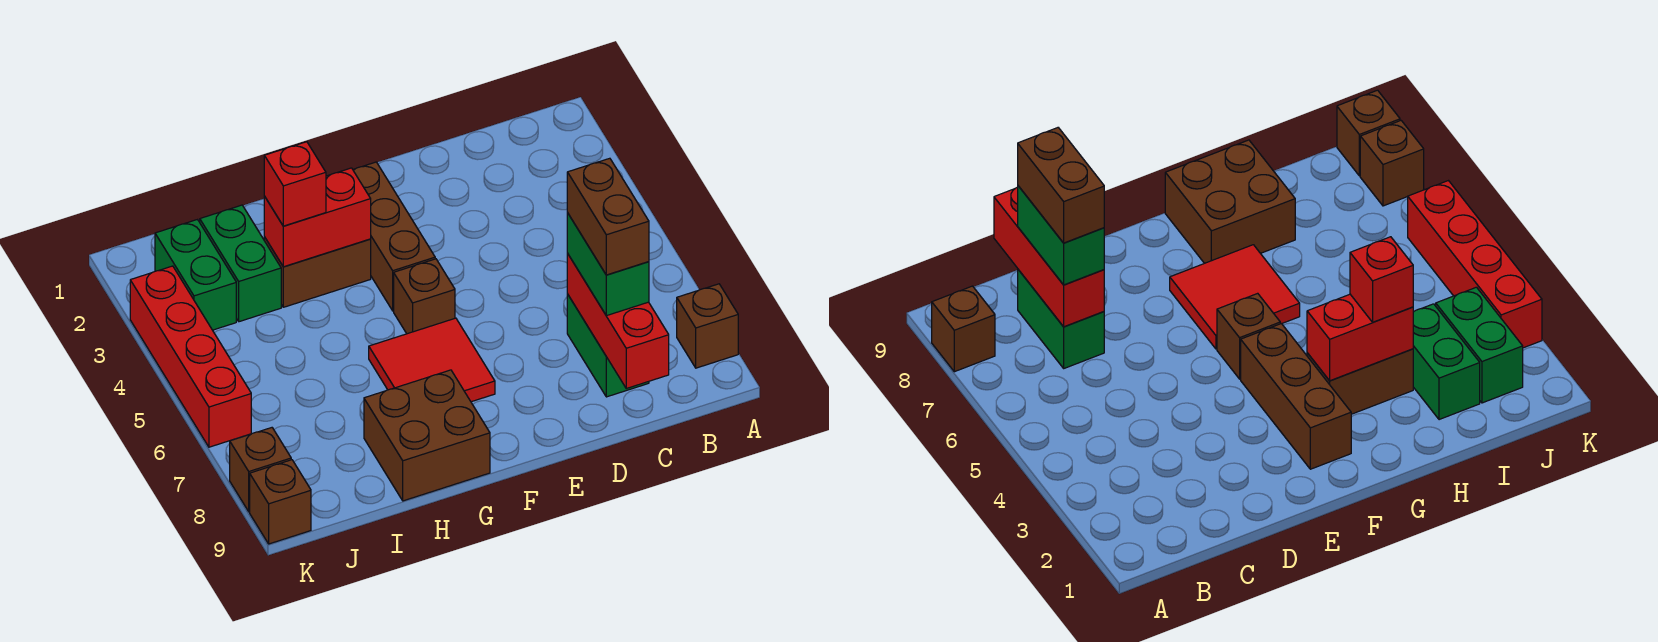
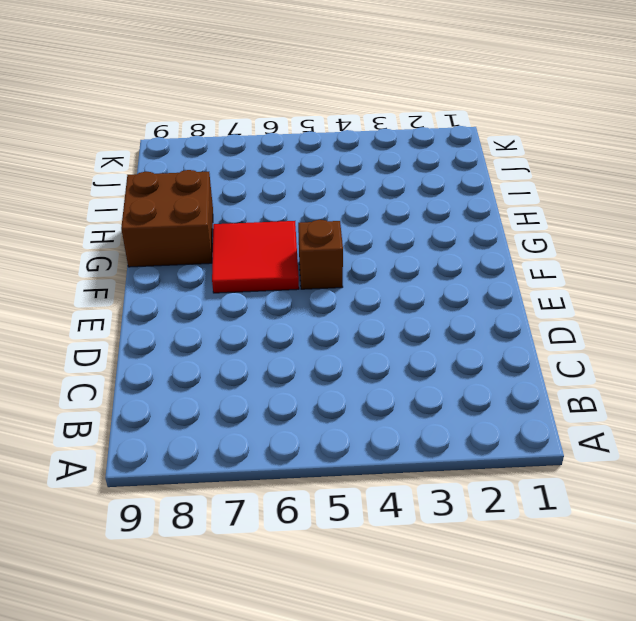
none -> brown brick A8 level 1
none -> green brick C7:C8 level 1
none -> brown brick F2:F4 level 1

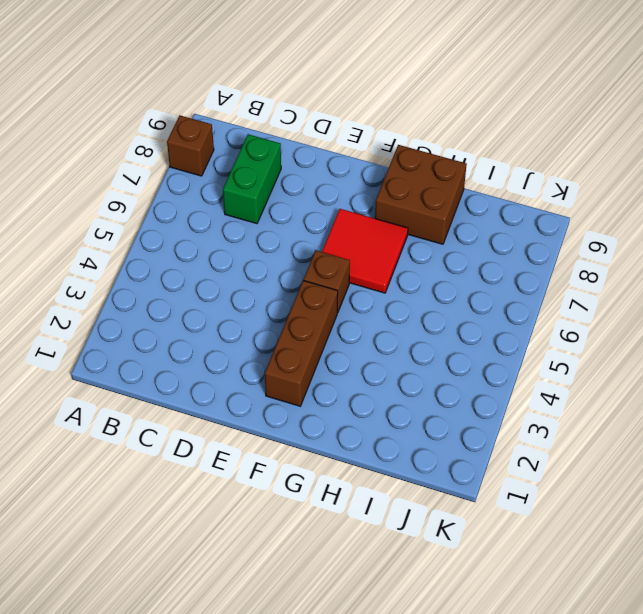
none -> brown brick G3:H3 level 1
none -> green brick I2:I3 level 1
none -> green brick J2:J3 level 1

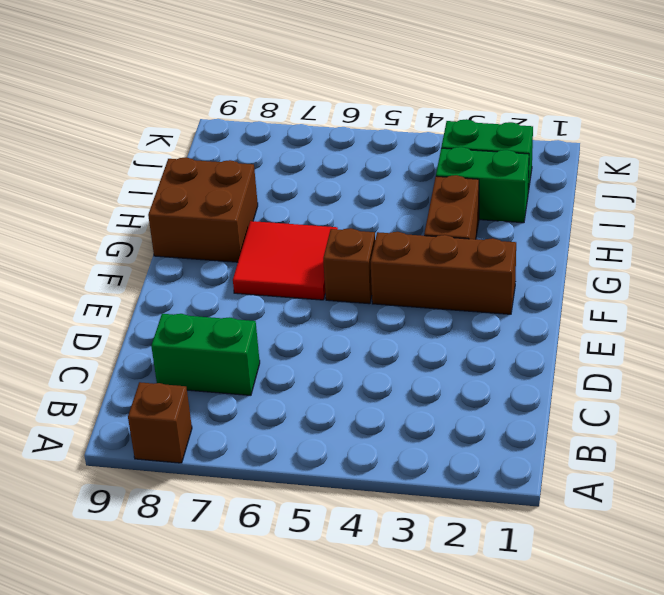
none -> red brick K3:K6 level 1
none -> brown brick K8 level 1
none -> brown brick K9 level 1

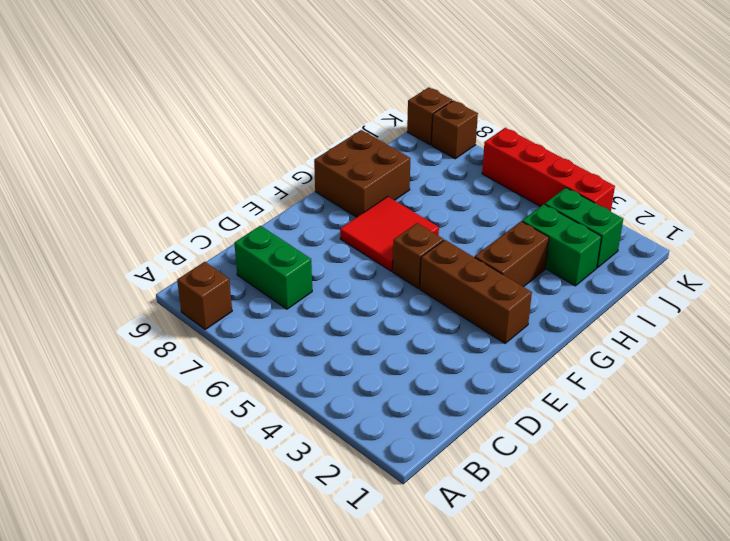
none -> red brick C7:C9 level 2
none -> red brick G3:H3 level 2
none -> green brick C7:C8 level 3

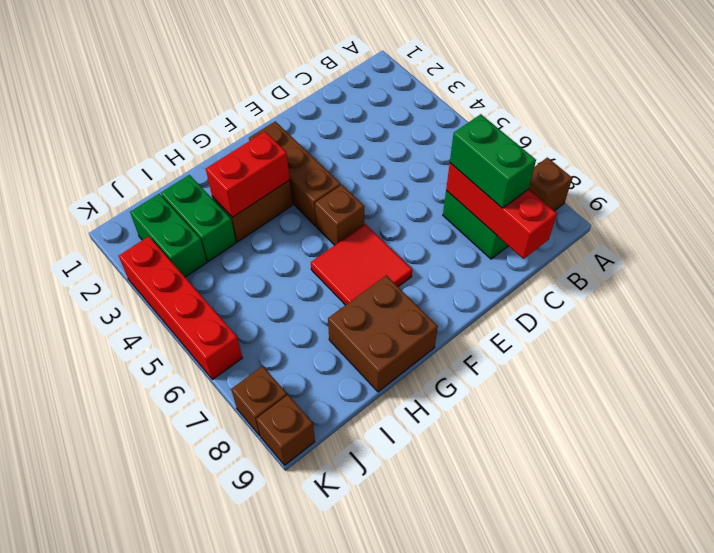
none -> red brick H3 level 3
none -> brown brick C7:C8 level 4

